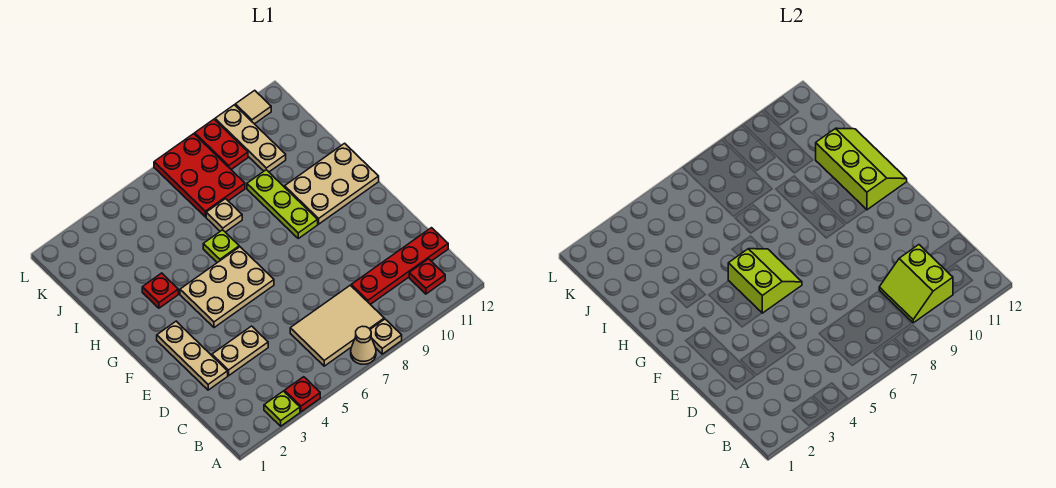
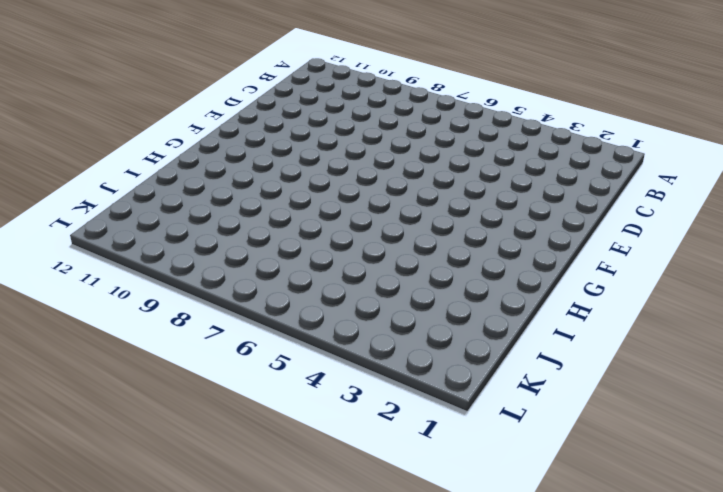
none -> lime plate A3 level 1
none -> red plate A4 level 1
none -> tan cone A7 level 1

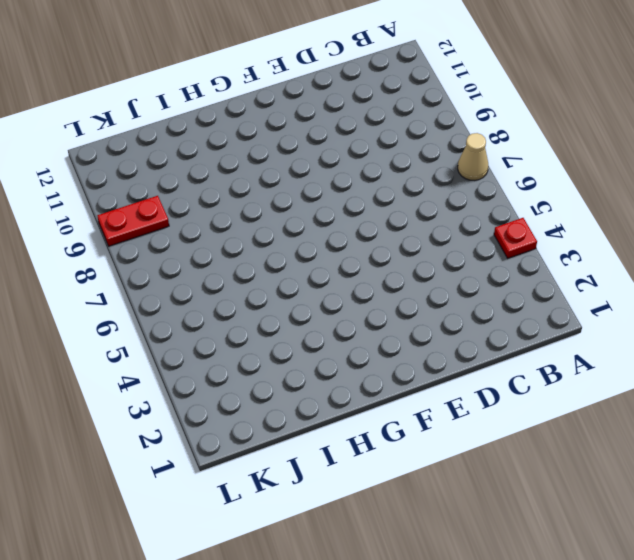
none -> lime plate A3 level 1
none -> tan plate A8 level 1
none -> tan tile B6:C8 level 1

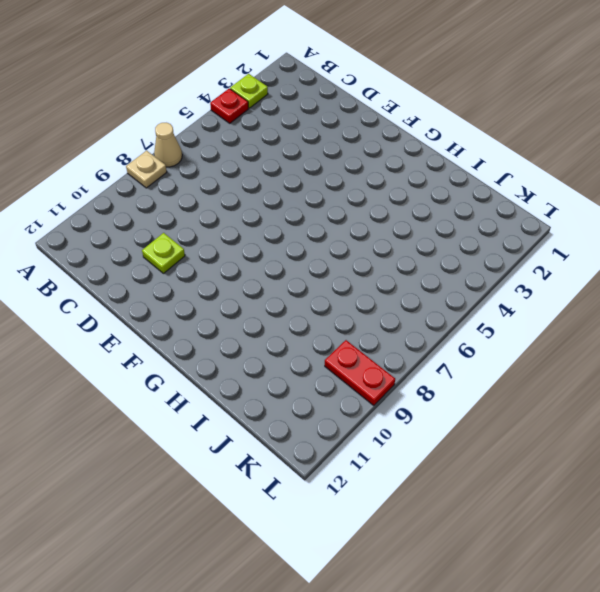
lime plate D10 level 1 -> lime plate H6 level 1
none -> tan tile B6:C8 level 1
none -> red plate B11 level 1
none -> red plate C9:C12 level 1

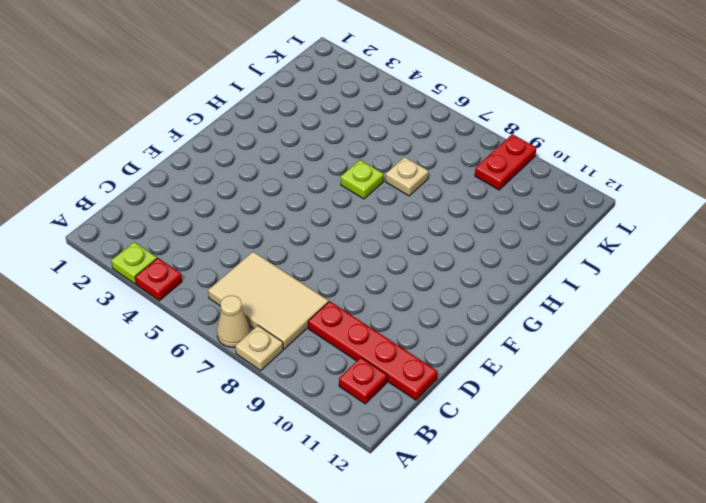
none -> tan plate D2:F2 level 1
none -> tan plate D3:D4 level 1
none -> tan plate F4:G6 level 1

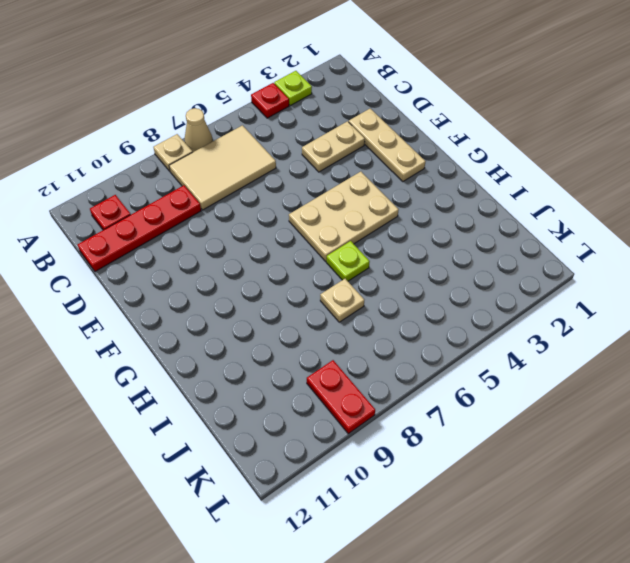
none -> lime plate G9:I9 level 1
none -> tan plate G10:H12 level 1
none -> red plate H3 level 1

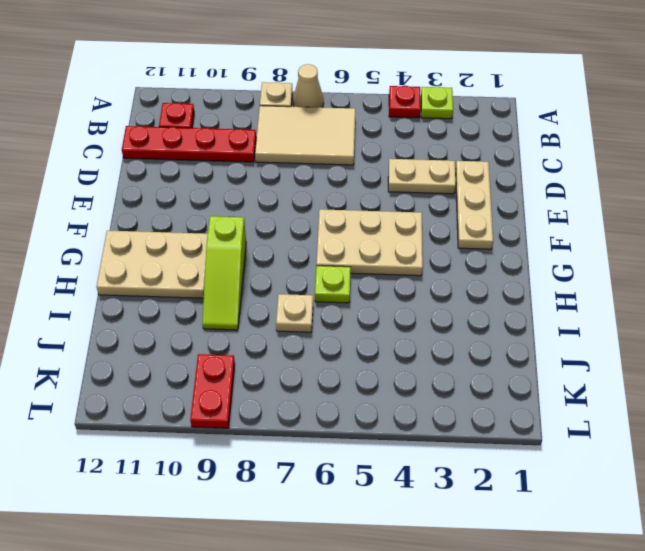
lime slope G9:I9 level 1 top G -> lime plate G9:I9 level 1
none -> red plate H3 level 1
none -> red plate J7:L8 level 1
none -> tan plate J10:L10 level 1

